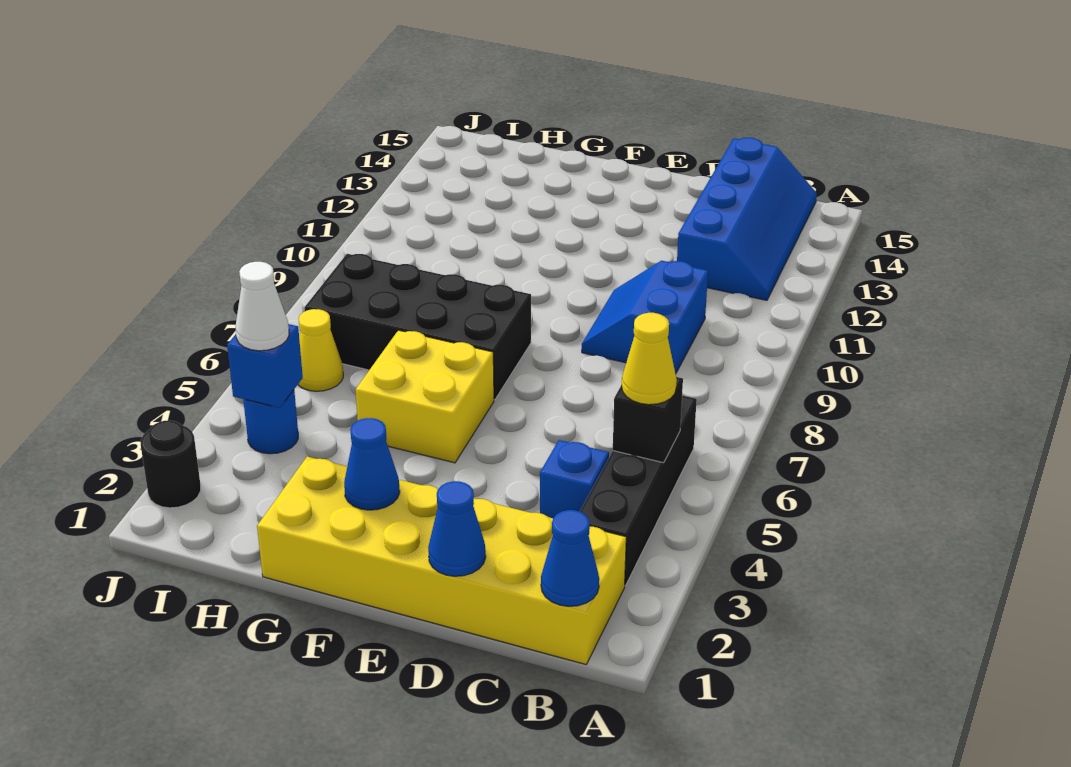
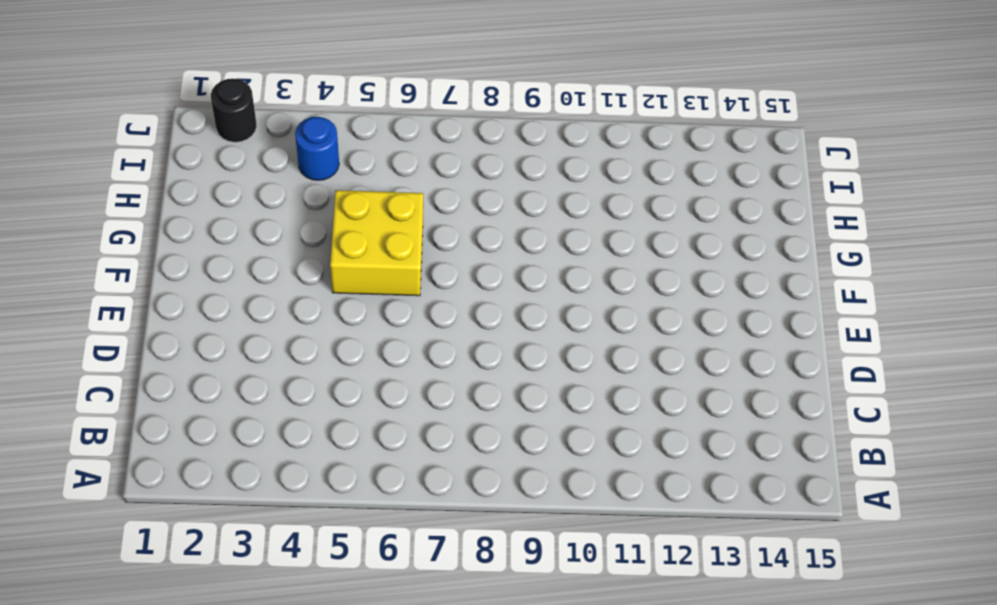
none -> yellow brick B1:G2 level 1
none -> black brick B3:B6 level 1
none -> blue slope B12:C15 level 1 top C

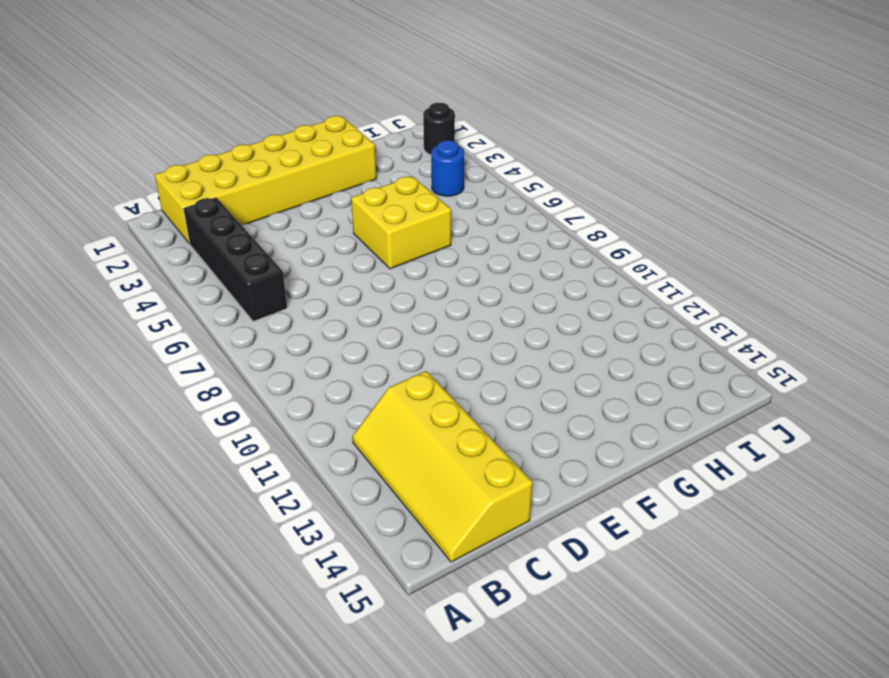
yellow slope B12:C15 level 1 top C -> blue slope B12:C15 level 1 top C
none -> blue brick C4 level 1
none -> blue slope C9:D10 level 1 top C
none -> black brick F7:I8 level 1

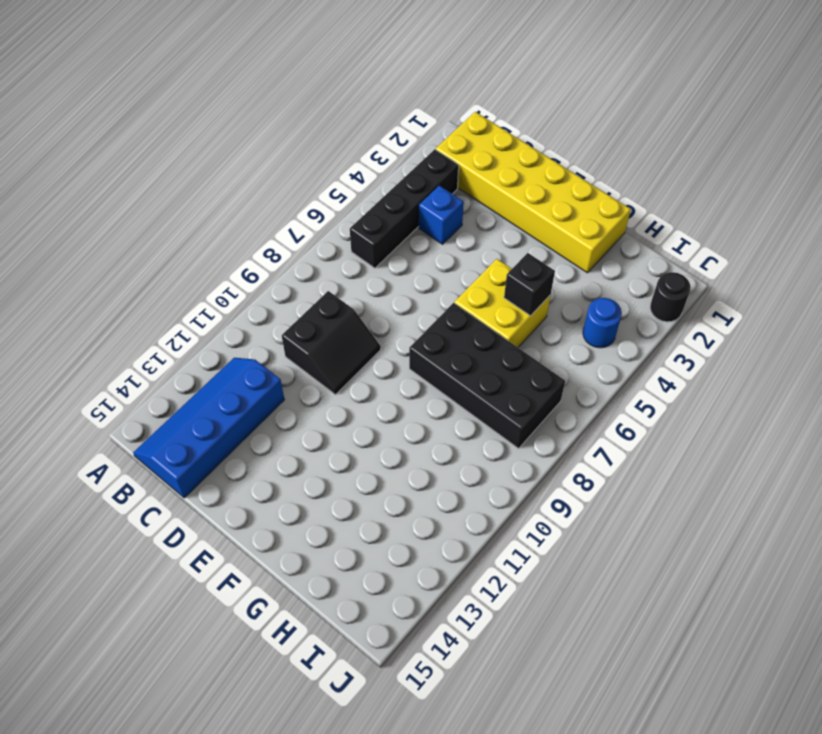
black slope C9:D10 level 1 top C -> blue slope C9:D10 level 1 top C
black brick G5 level 2 -> black brick B5 level 2
none -> yellow cone I6 level 1
none -> blue cone B1 level 2
none -> blue cone D1 level 2

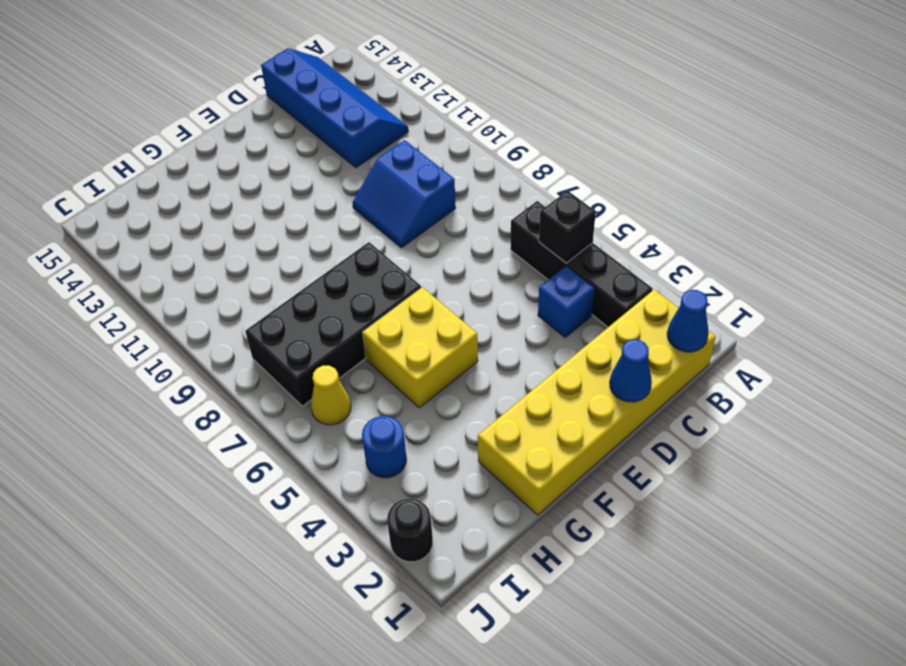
none -> blue cone F2 level 2
none -> blue brick I4 level 2
none -> yellow cone B5 level 3

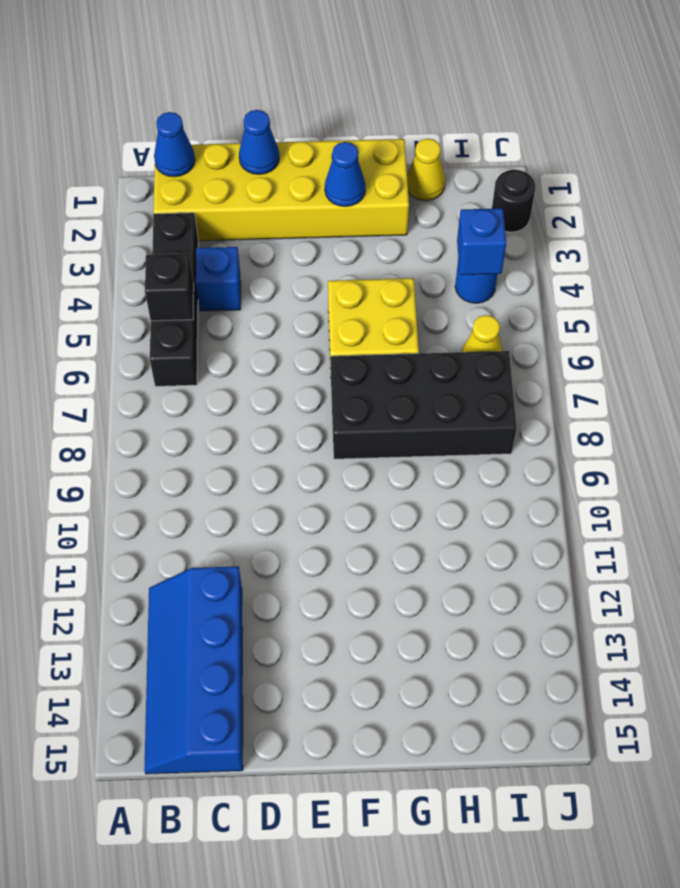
yellow cone H1 level 1 -> yellow cone B5 level 3
none -> blue slope C9:D10 level 1 top C
none -> white cone I4 level 3

